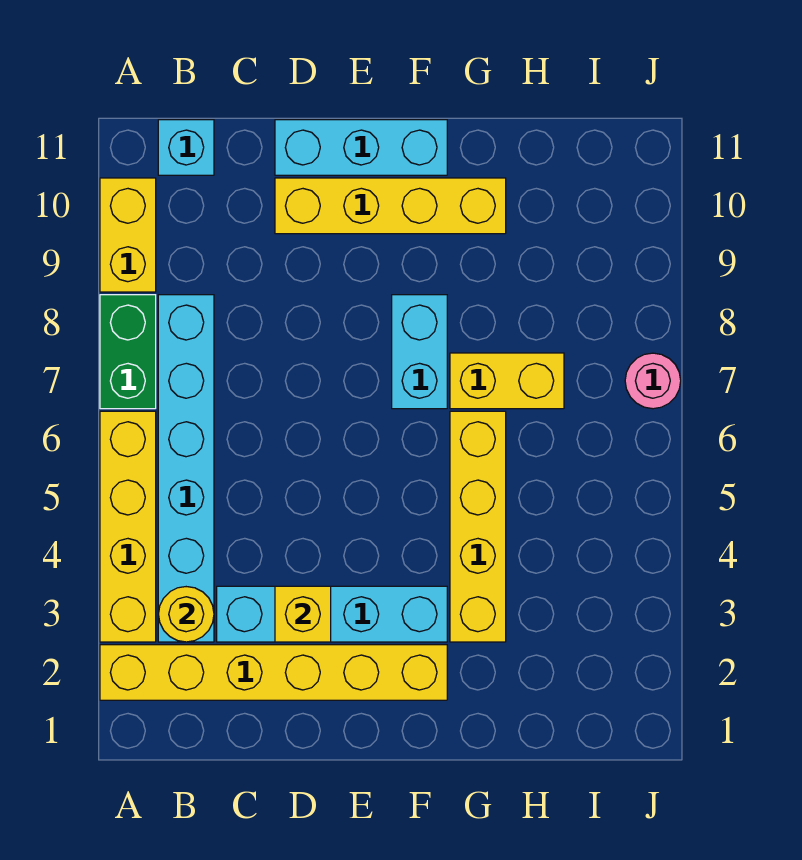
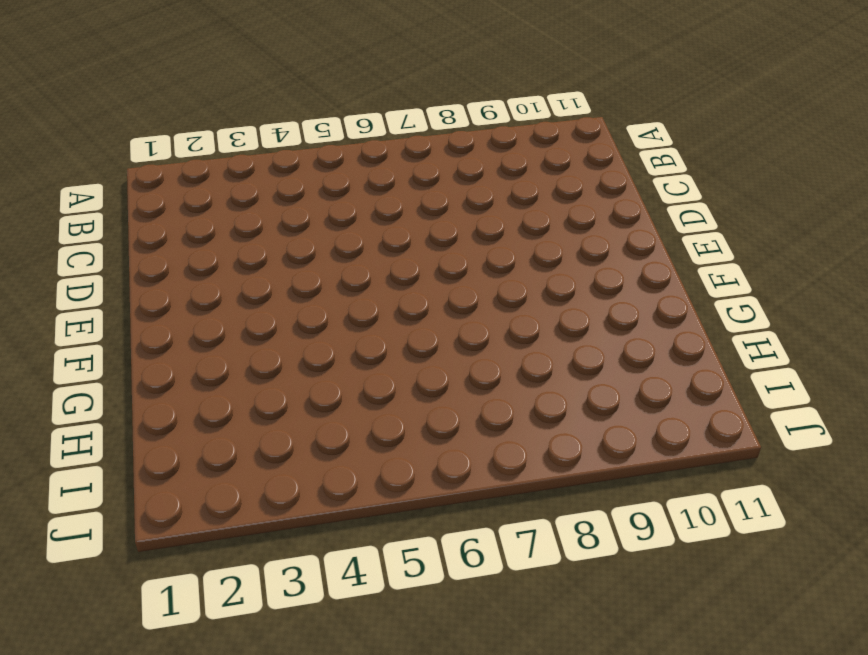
none -> yellow brick A2:F2 level 1
none -> yellow brick A3:A6 level 1
none -> green brick A7:A8 level 1

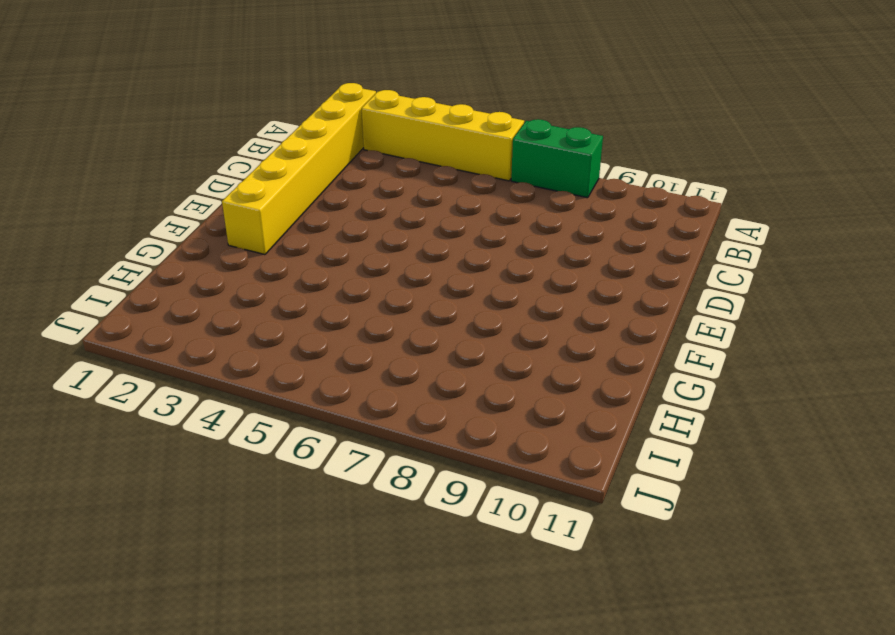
none -> yellow brick A9:A10 level 1
none -> cyan brick B3:B8 level 1
none -> cyan brick B11 level 1

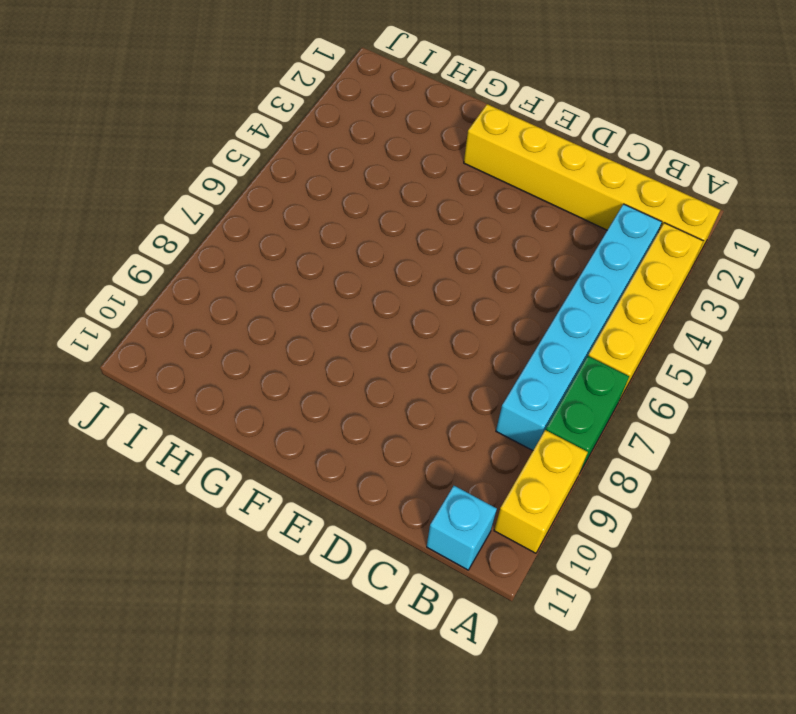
none -> cyan brick C3:F3 level 1
none -> yellow brick D10:G10 level 1
none -> cyan brick D11:F11 level 1

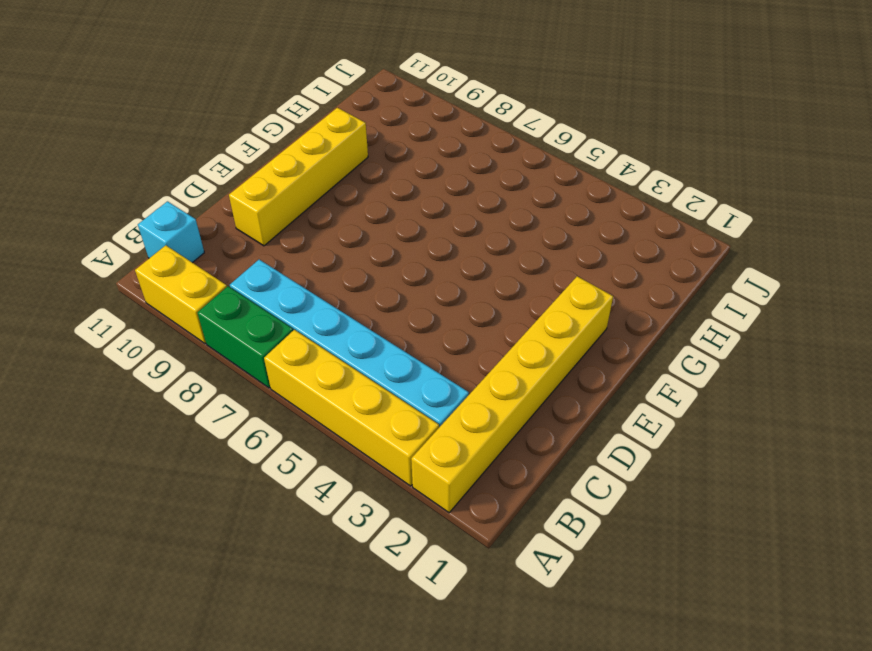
none -> cyan brick C3:F3 level 1
none -> cyan brick D11:F11 level 1
none -> cyan brick F7:F8 level 1

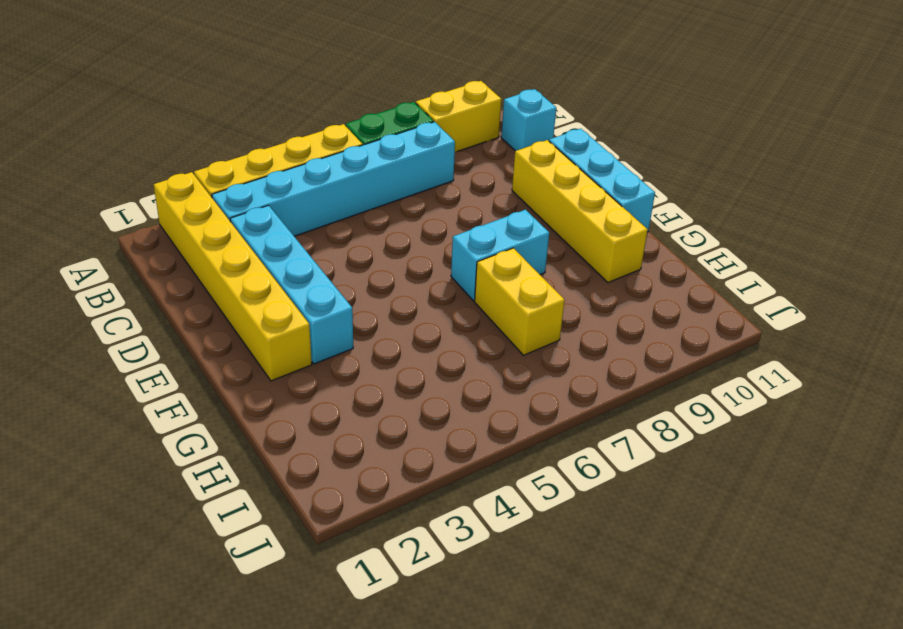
none -> yellow brick G3:G6 level 1
none -> pink round brick J7 level 1
none -> yellow round brick B3 level 2

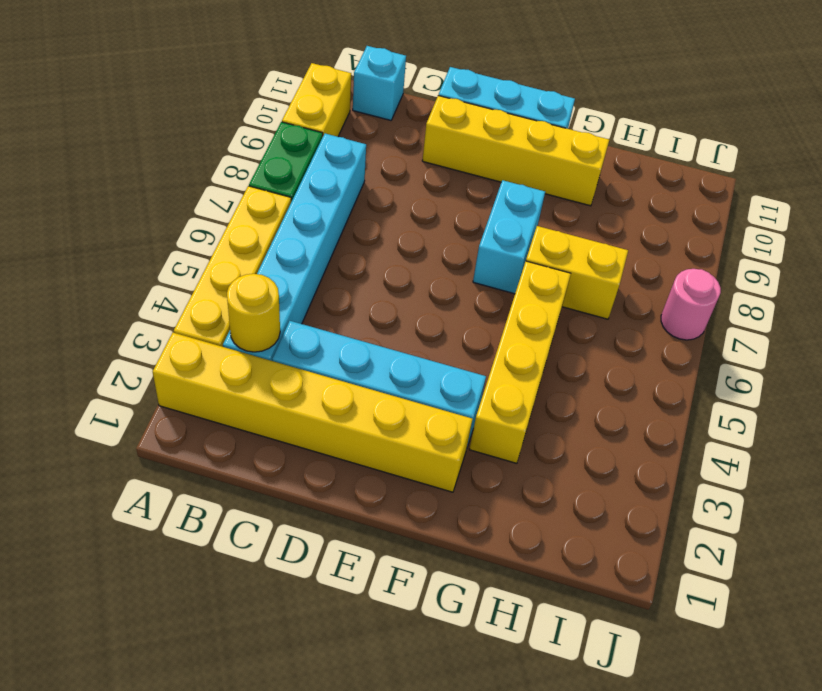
none -> yellow brick D3 level 2

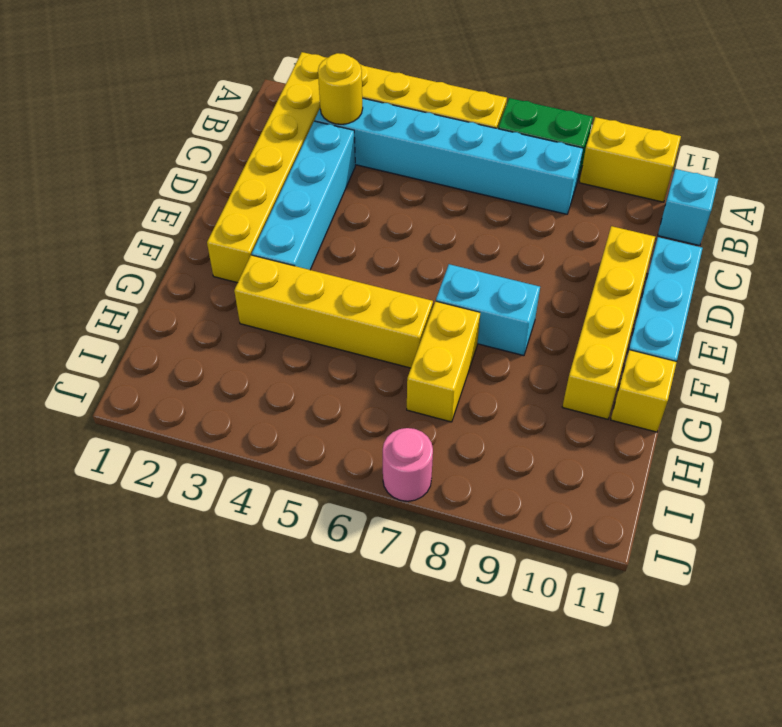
yellow brick G11 level 1 -> yellow brick D3 level 2

